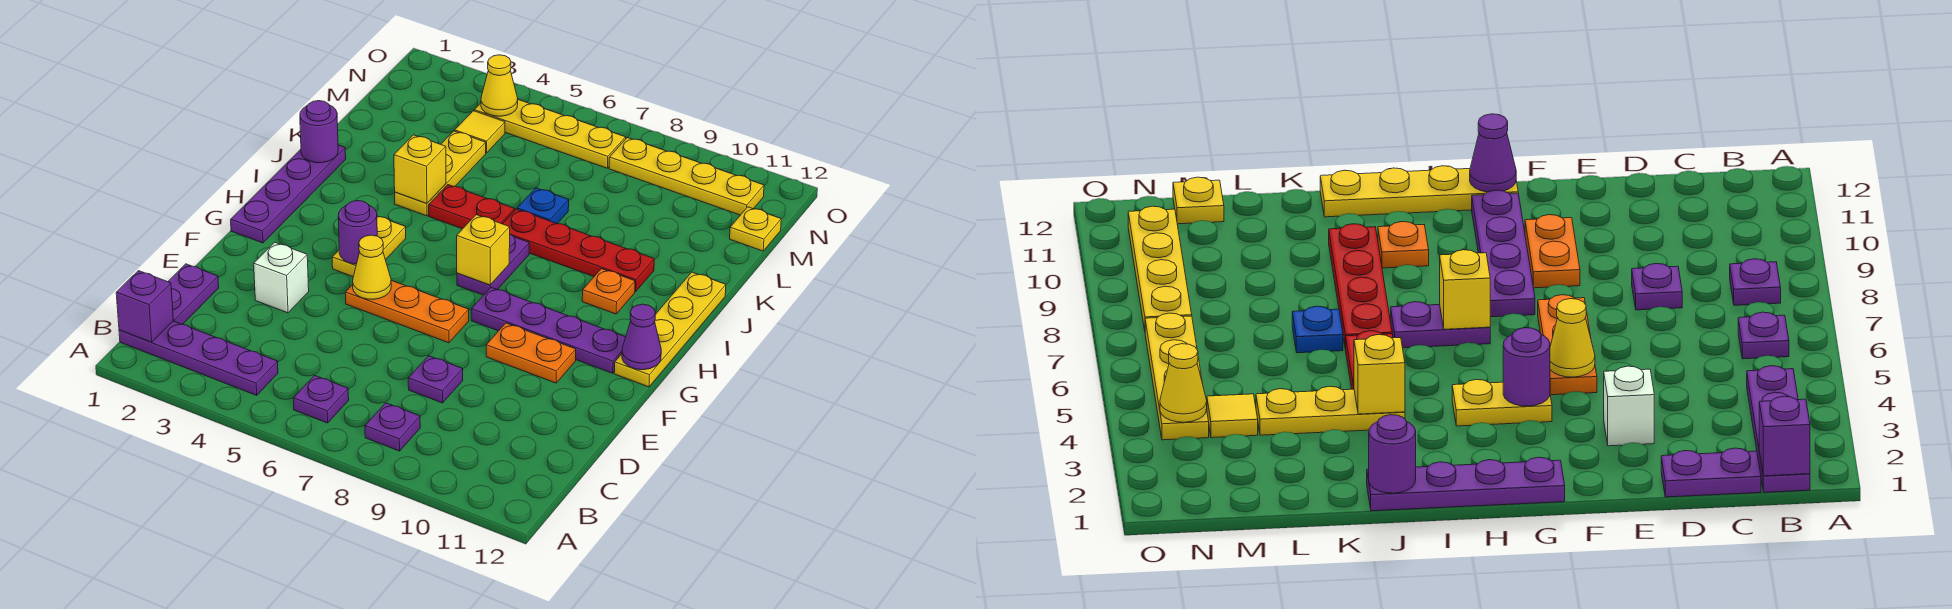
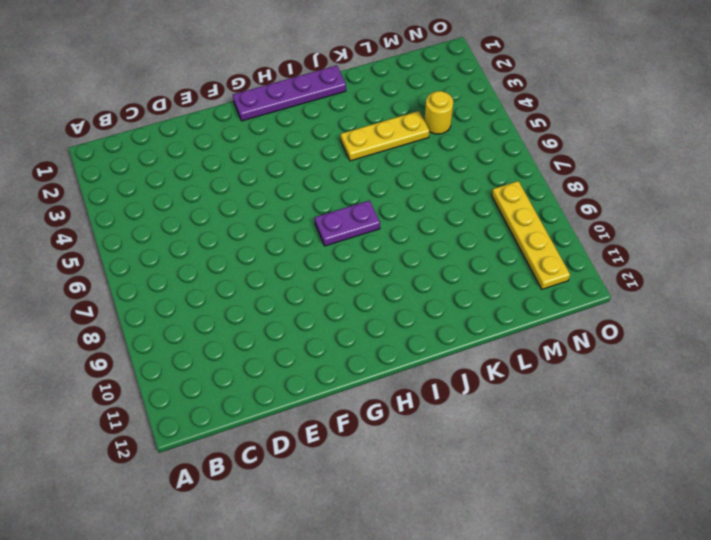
yellow round brick M4 level 1 -> yellow tile M4 level 1
none -> purple plate B1:B4 level 1
none -> purple plate B6 level 1
none -> purple plate B8 level 1
none -> purple plate C1:D1 level 1

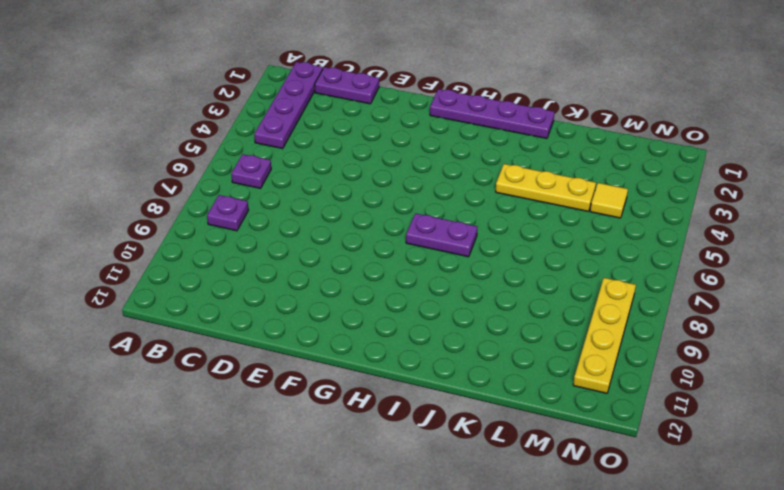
none -> purple plate D8 level 1
none -> white brick E3 level 1
none -> orange plate F5:F7 level 1
none -> orange plate F9:F10 level 1

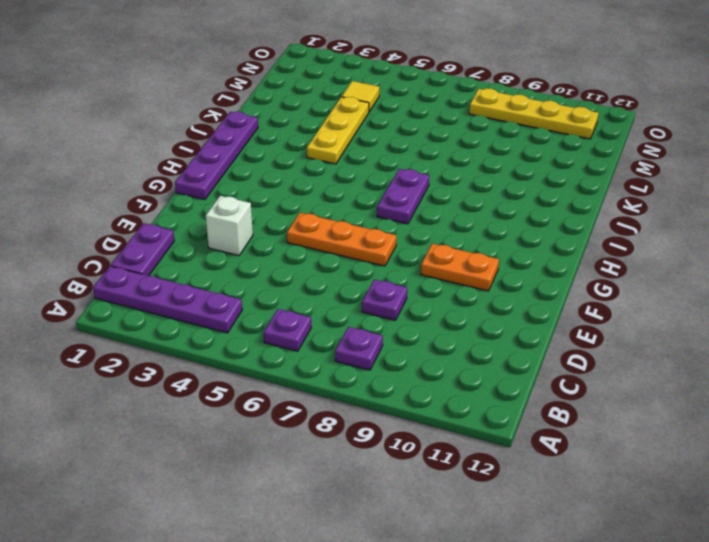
none -> yellow plate G4:H4 level 1
none -> purple plate G8:G11 level 1
none -> yellow plate G12:J12 level 1
none -> orange plate I10 level 1

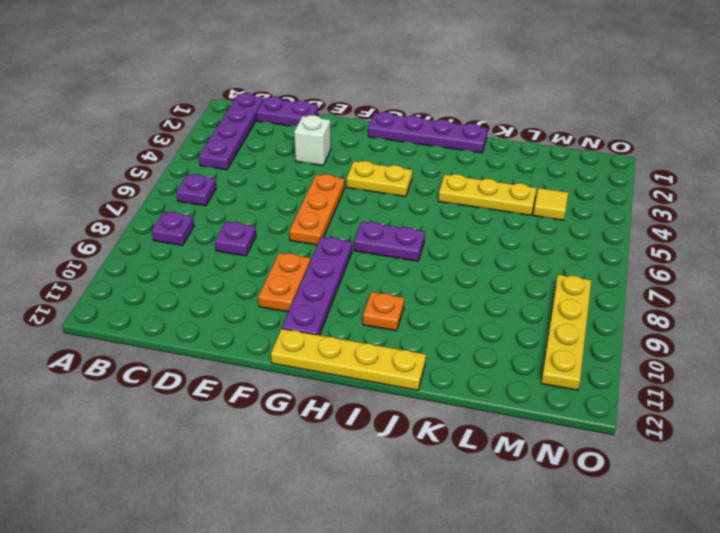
none -> red plate J5:J6 level 1
none -> red plate J7:J10 level 1
none -> blue plate K7 level 1
none -> yellow plate M12 level 1

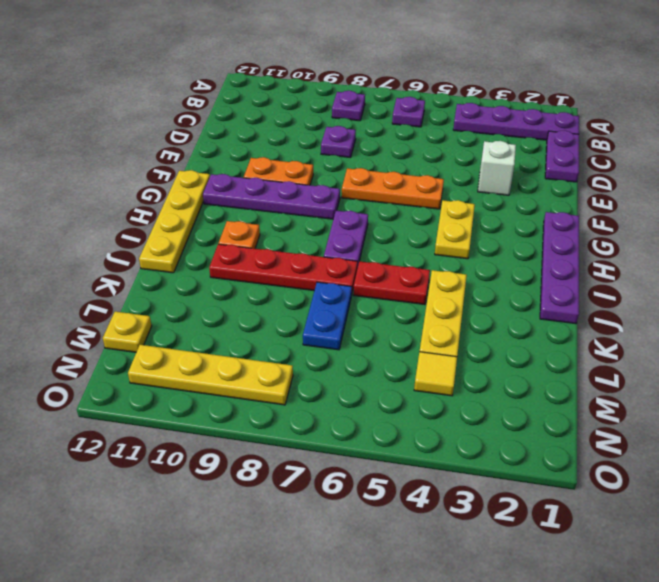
blue plate K7:L7 level 1 -> blue plate K7 level 1
none -> yellow plate N4:N7 level 1
none -> purple brick B1 level 2
none -> yellow cone F5 level 2
none -> purple round brick G4 level 2

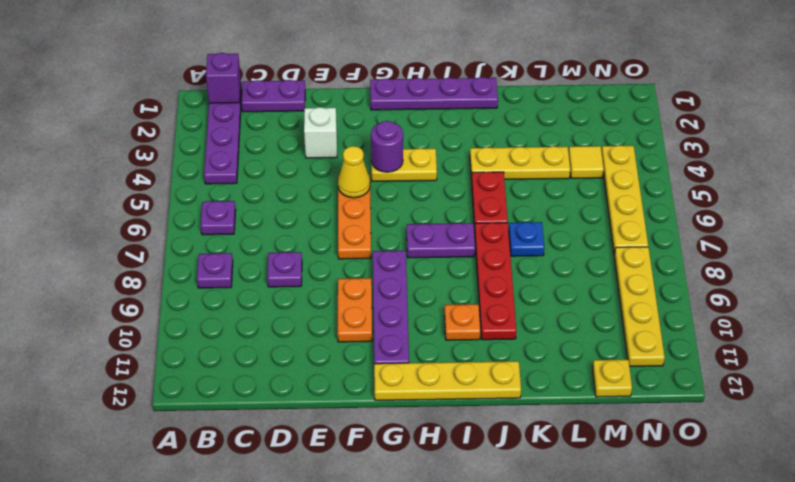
none -> purple cone G12 level 2
none -> yellow brick H7 level 2
none -> purple round brick J1 level 2
none -> yellow brick J4 level 2

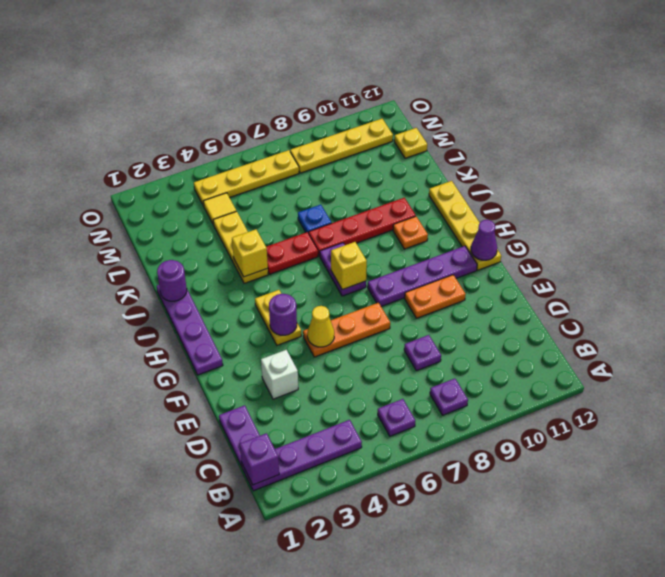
none -> yellow cone N4 level 2

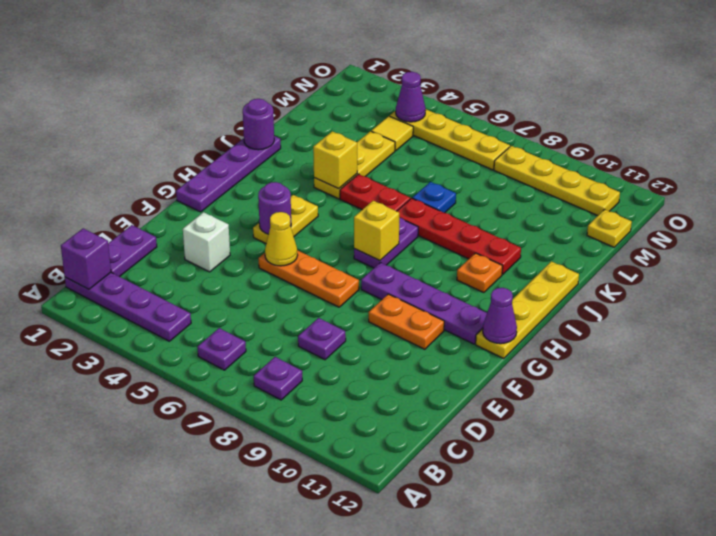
purple cone N4 level 2 -> yellow cone N4 level 2

